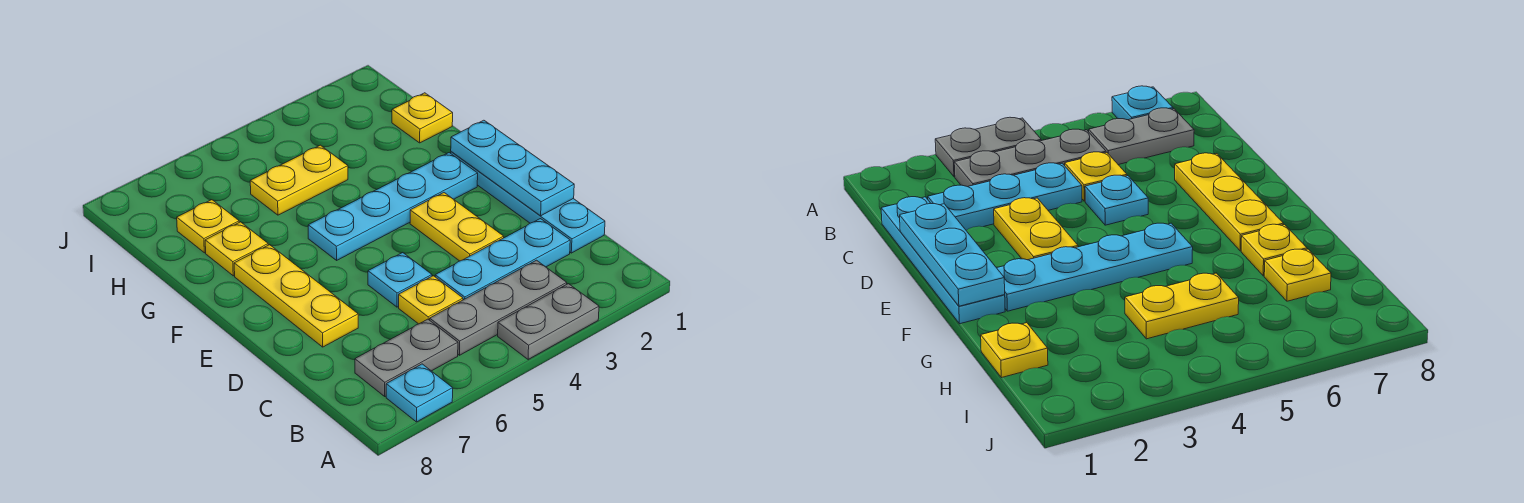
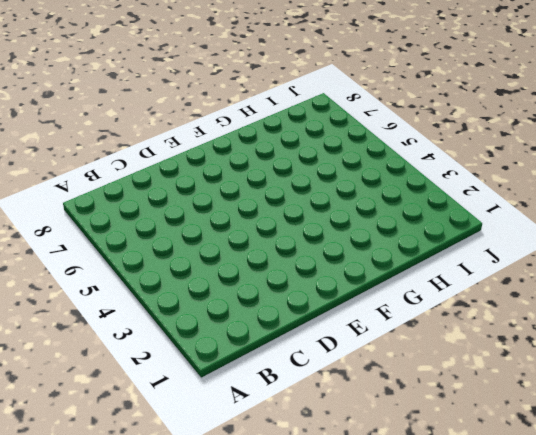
none -> grey plate A3:A4 level 1
none -> cyan plate A7 level 1
none -> grey plate B3:B5 level 1

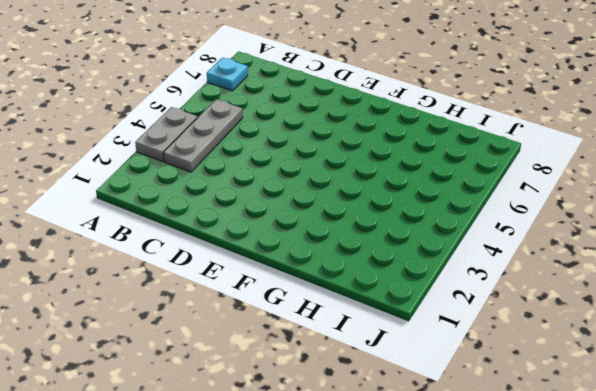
none -> grey plate B6:B7 level 1
none -> cyan plate C1:F1 level 1
none -> cyan plate C2:C4 level 1

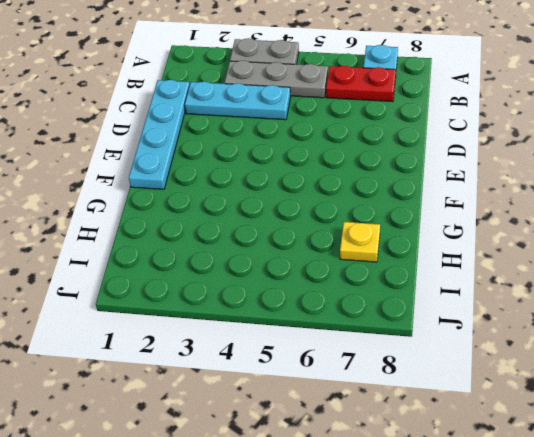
red plate B6:B7 level 1 -> grey plate B6:B7 level 1
none -> yellow plate C5 level 1
none -> yellow plate D3:E3 level 1
none -> cyan plate D5 level 1

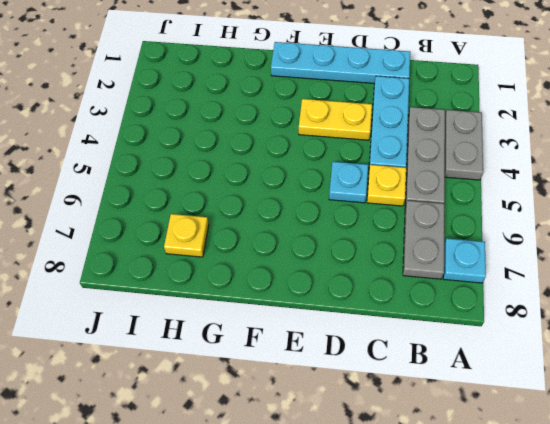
none -> yellow plate D7:F7 level 1
none -> cyan plate F2:F5 level 1
none -> yellow plate G7 level 1

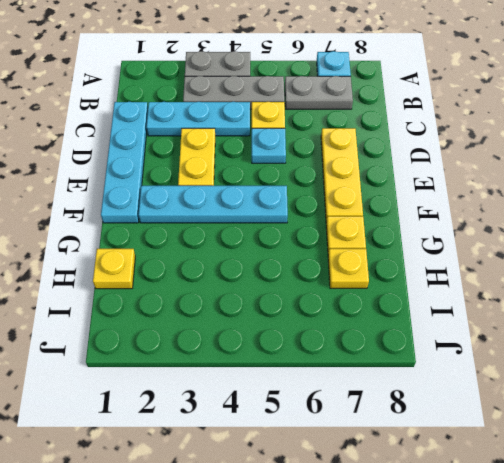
none -> yellow plate H4:H5 level 1
none -> cyan plate D1:F1 level 2

